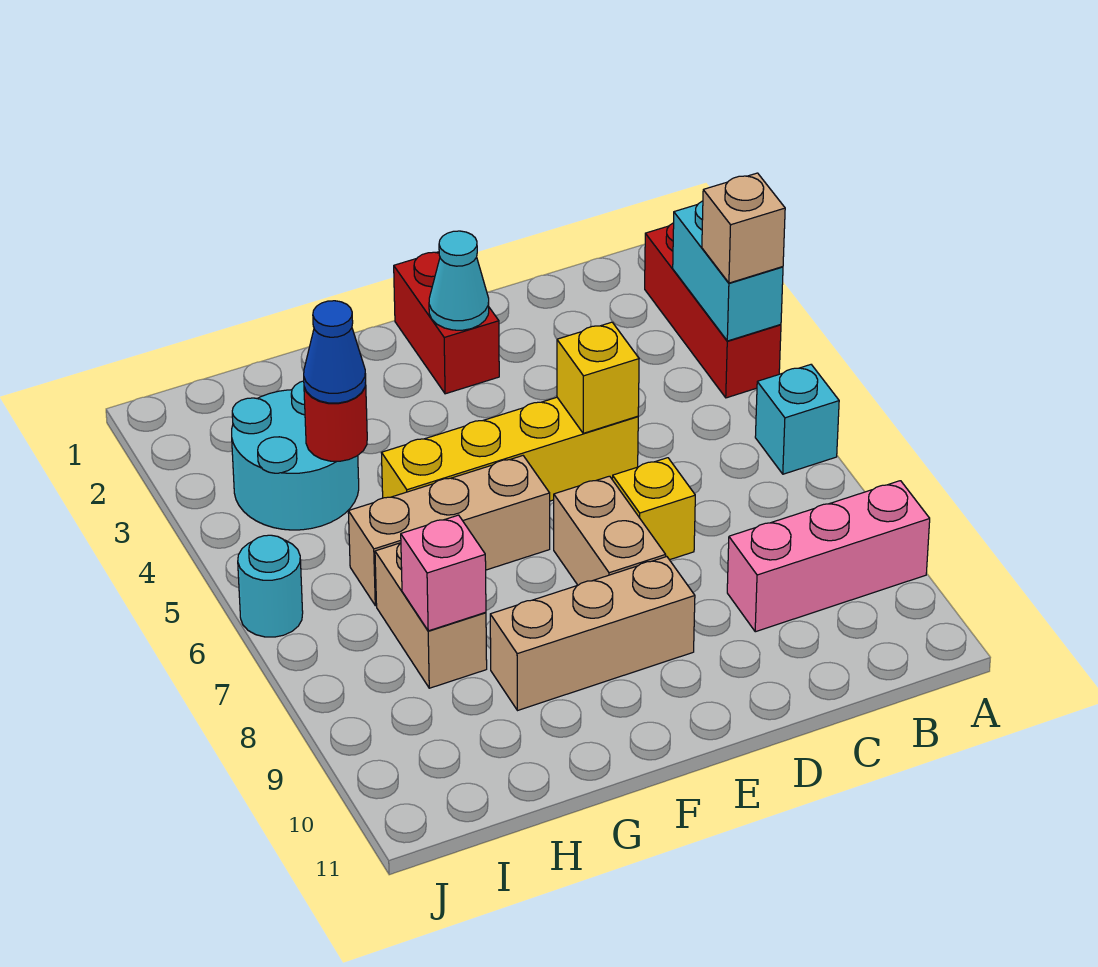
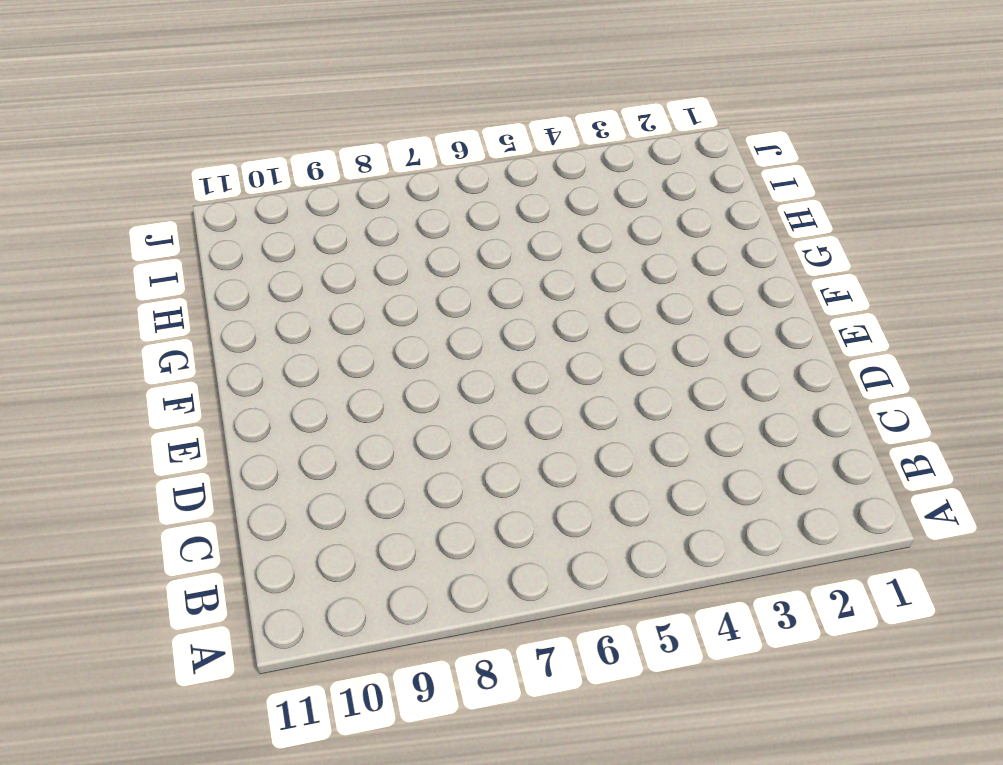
none -> red brick A2:A4 level 1
none -> cyan brick A6 level 1
none -> pink brick A9:C9 level 1

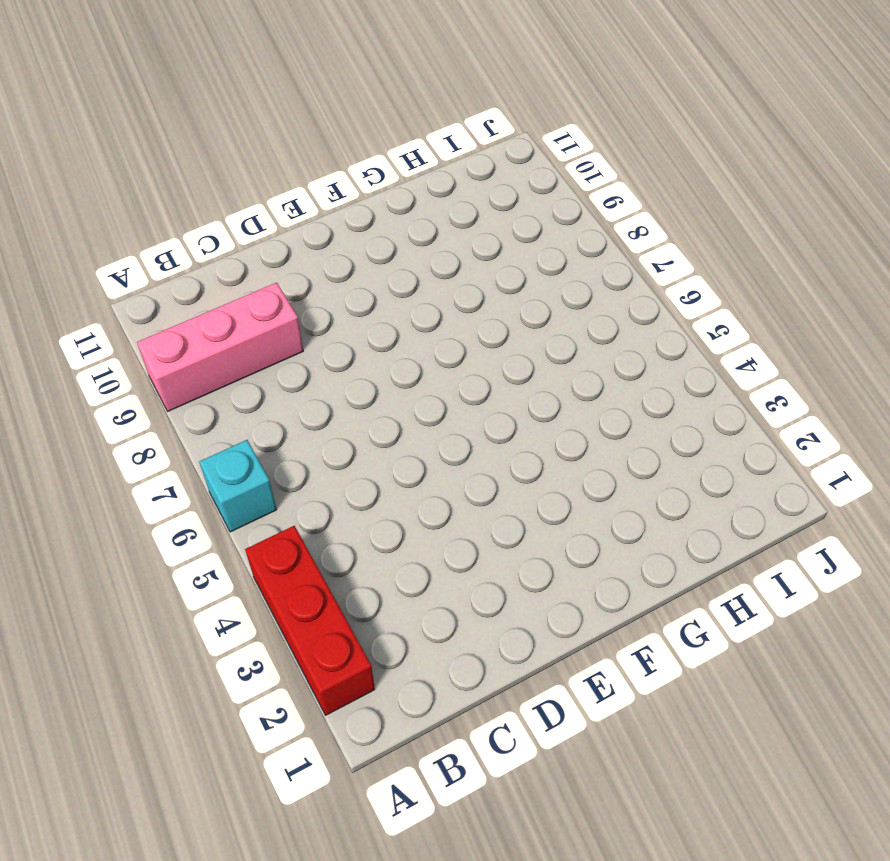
none -> yellow brick D5:G5 level 1
none -> yellow brick D7 level 1
none -> red brick E1:E2 level 1

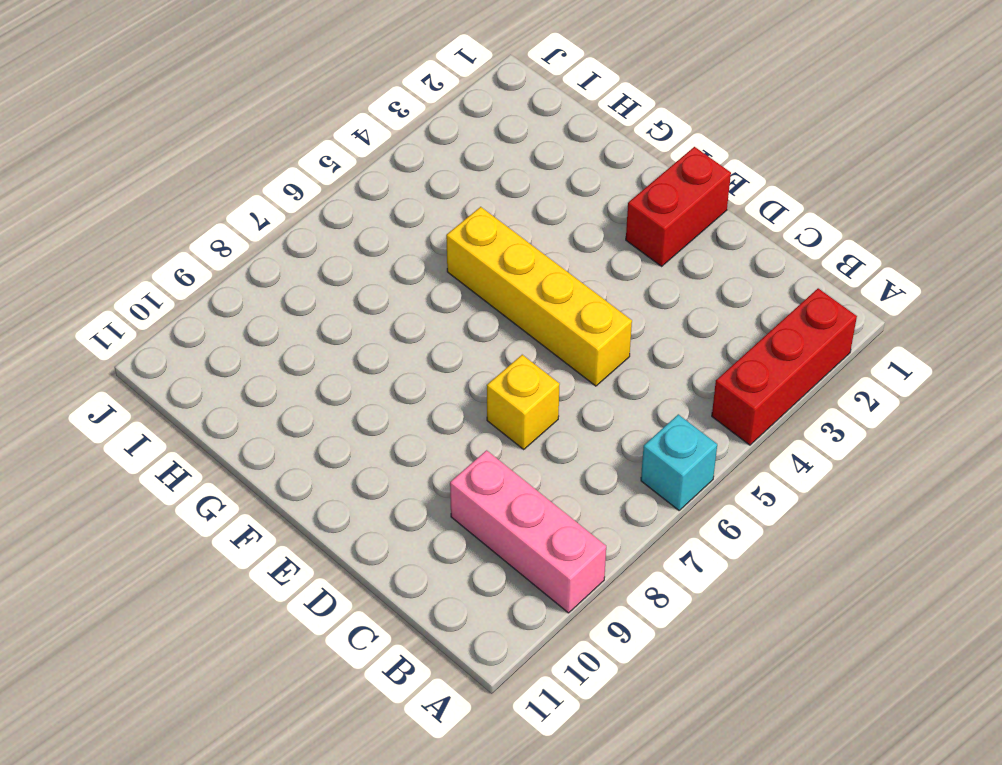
none -> tan brick E7:E8 level 1
none -> tan brick E9:G9 level 1
none -> tan brick F6:H6 level 1

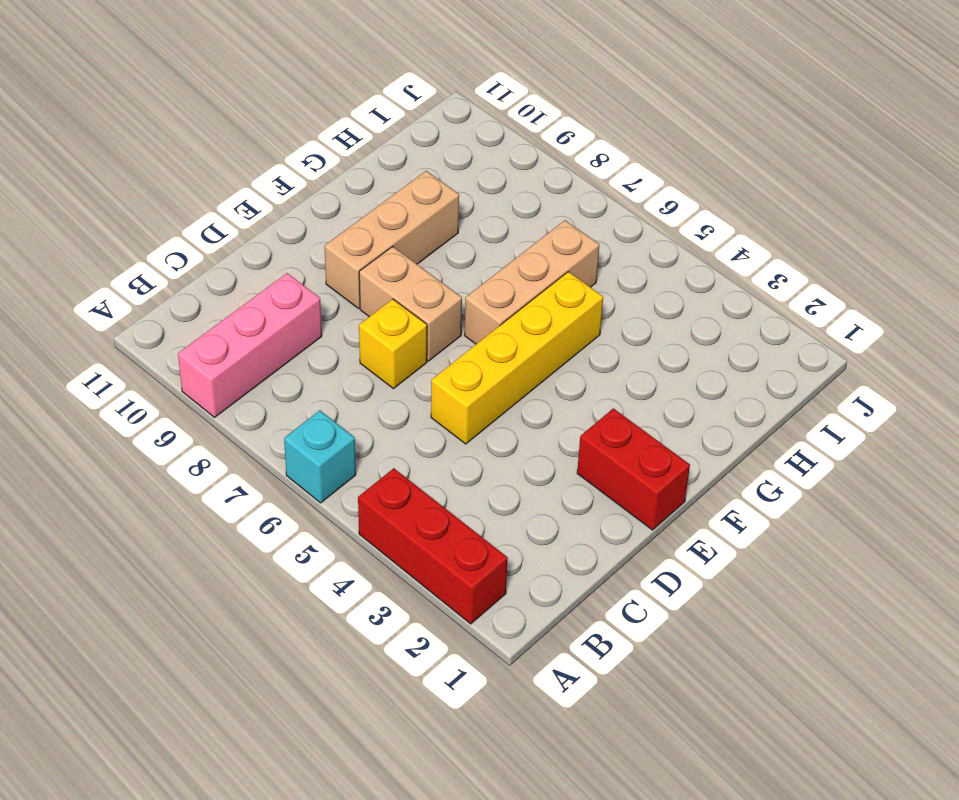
none -> cyan round brick H3:I4 level 1
none -> tan brick H7:H8 level 1
none -> cyan round brick J6 level 1

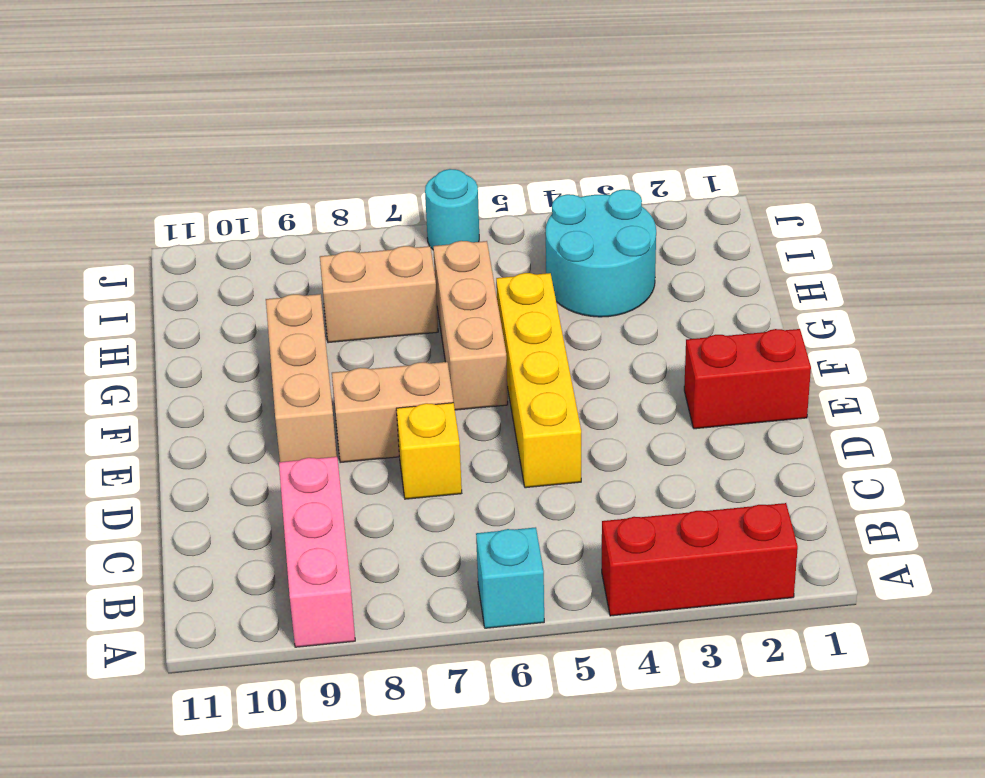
none -> cyan brick A3:A4 level 2
none -> yellow brick D5 level 2
none -> cyan cone E2 level 2

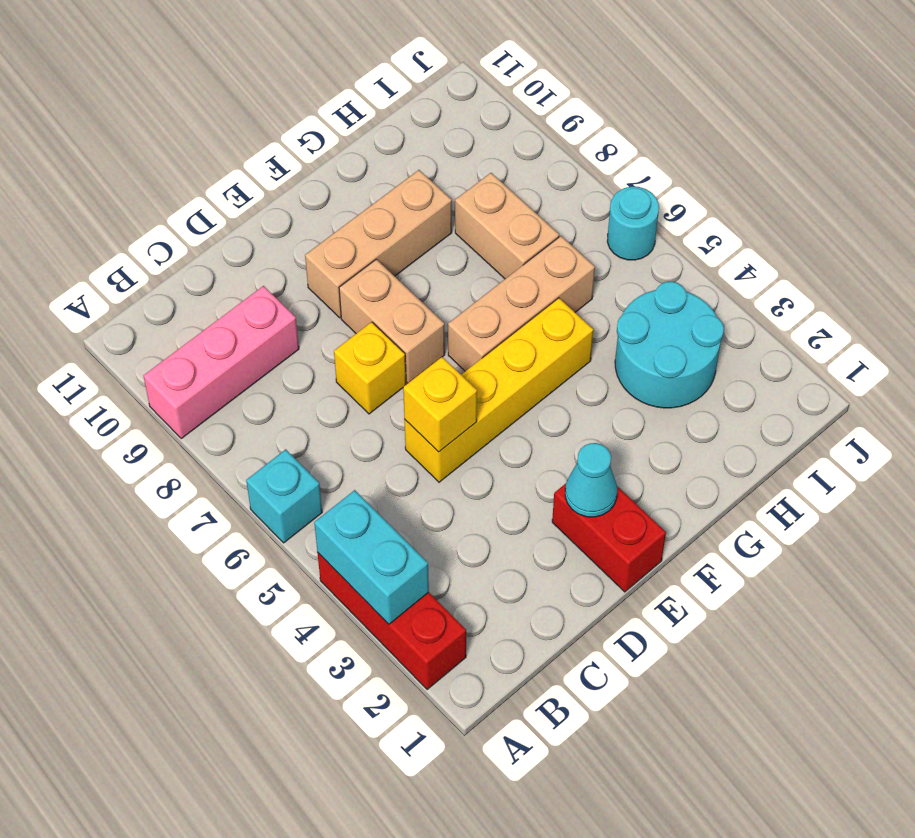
none -> red round brick H4 level 2
none -> pink brick H8 level 2
none -> tan brick A4 level 3

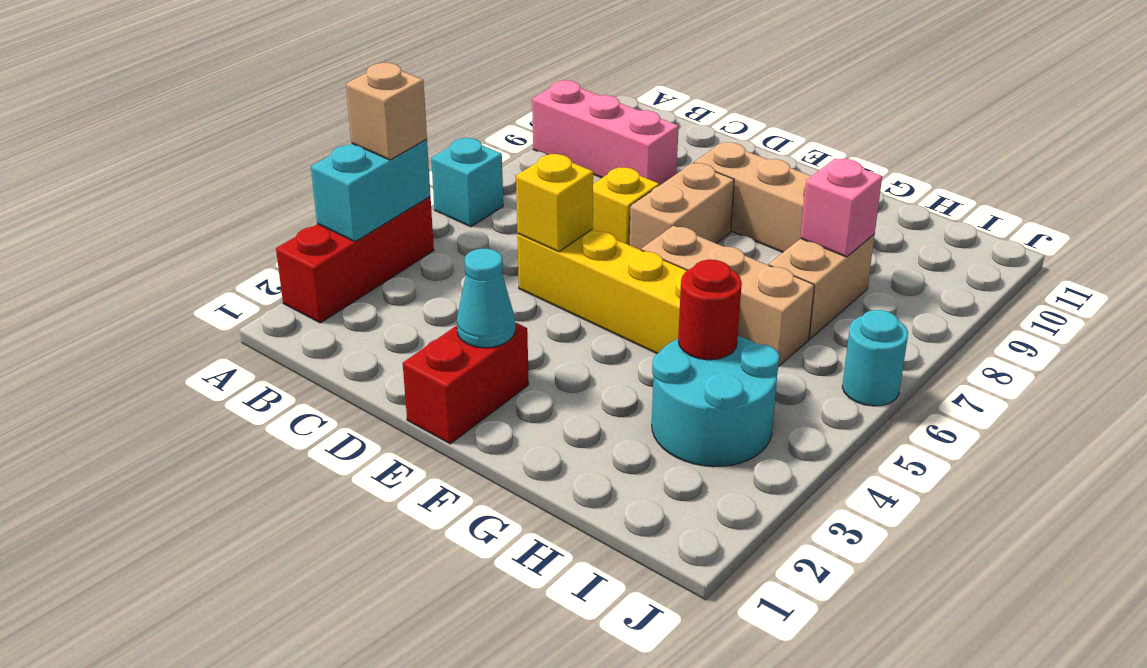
none -> blue cone H4 level 3

